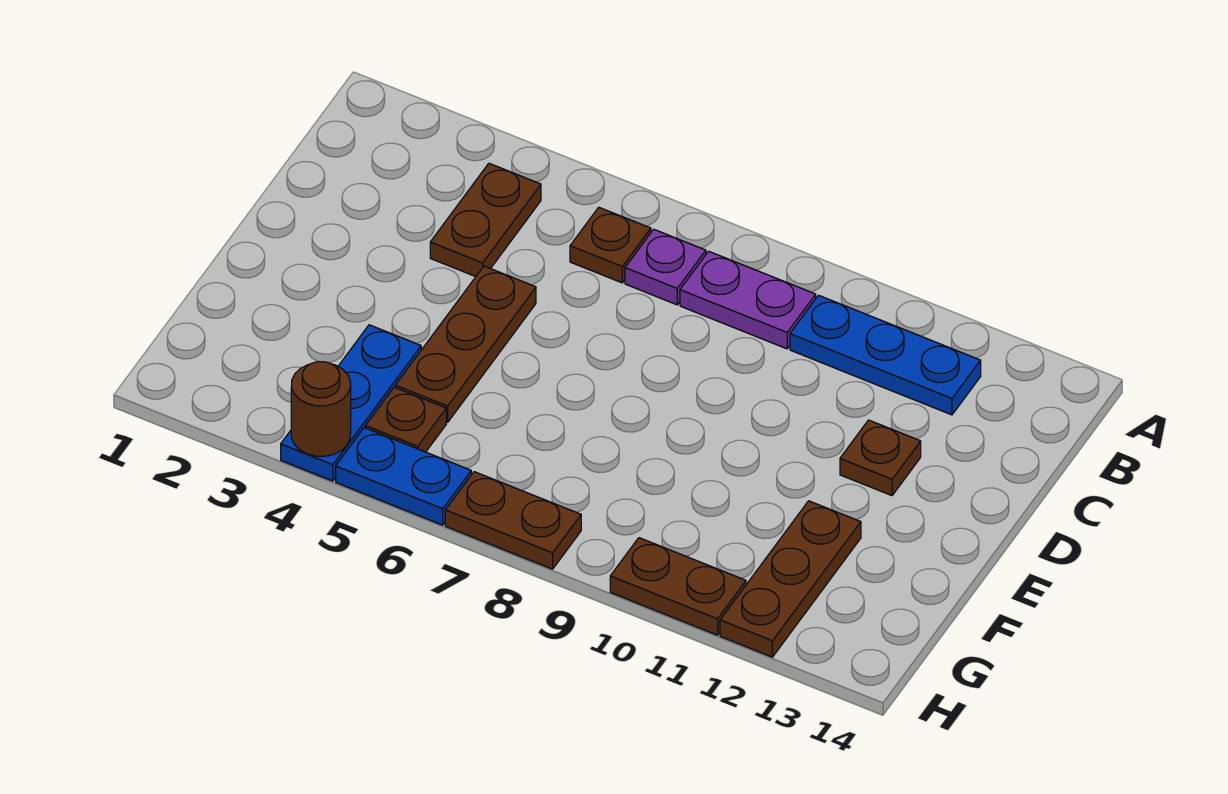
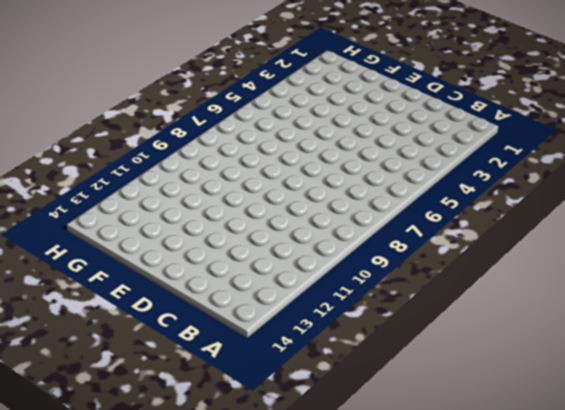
none -> brown plate B4:C4 level 1
none -> brown plate B6 level 1
none -> purple plate B7 level 1

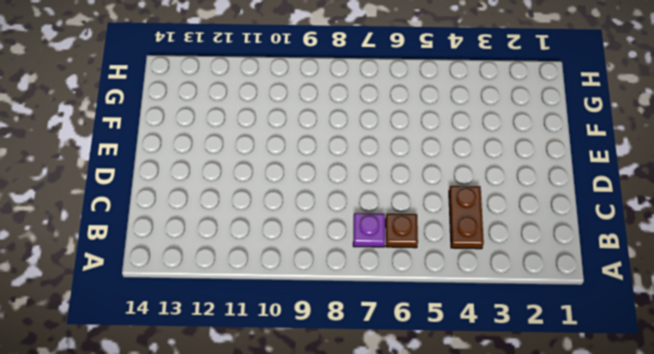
none -> purple plate B8:B9 level 1
none -> blue plate B10:B12 level 1
none -> brown plate D5:F5 level 1

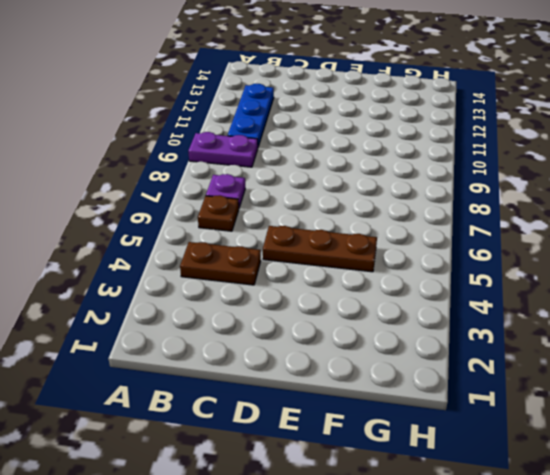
purple plate A9:B9 level 1 -> purple plate B8:B9 level 1
none -> brown plate D12 level 1
none -> blue plate F4:H4 level 1
none -> brown plate F12:H12 level 1

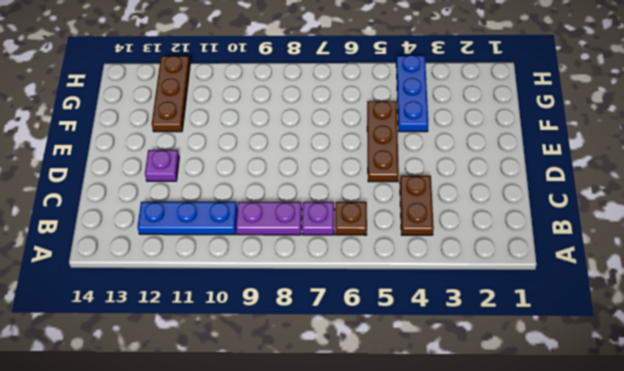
purple plate D12 level 1 -> brown plate D12 level 1
none -> brown plate G5 level 1
none -> blue plate H5:H6 level 1
none -> brown plate H7:H8 level 1

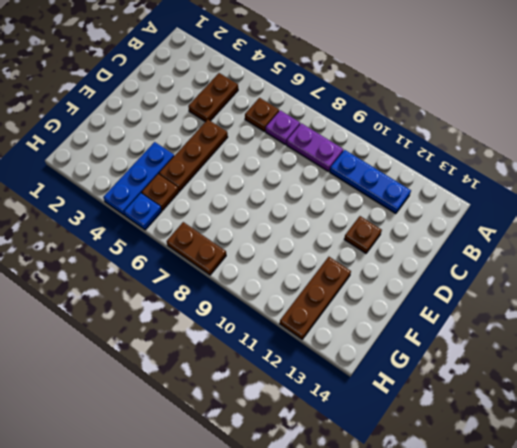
blue plate H5 level 1 -> blue plate H5:H6 level 1
none -> brown plate H10:H11 level 1
none -> brown round brick H4 level 2

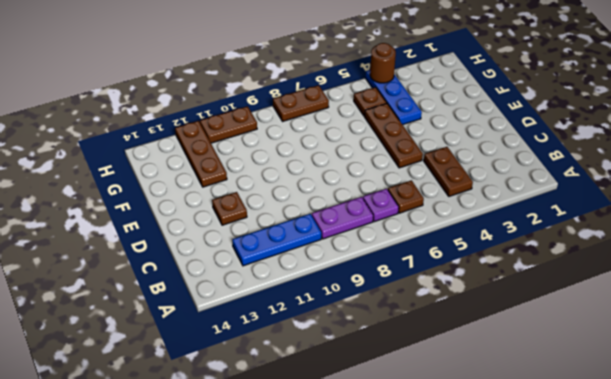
none -> blue plate H5:H6 level 1

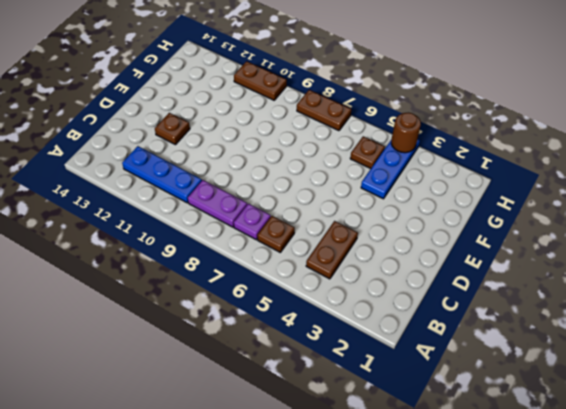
none -> brown plate D5:F5 level 1
none -> brown plate F12:H12 level 1
none -> blue plate H5:H6 level 1

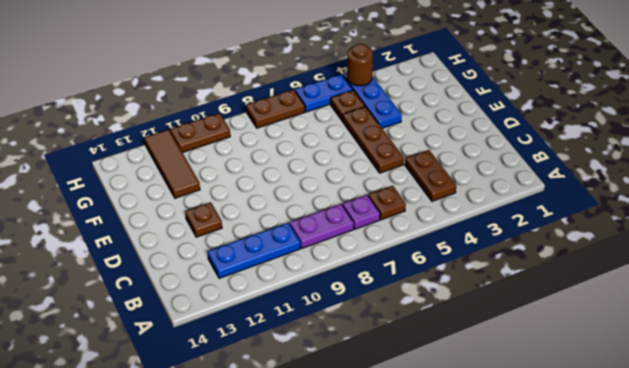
brown tile F12:H12 level 1 -> brown plate F12:H12 level 1

